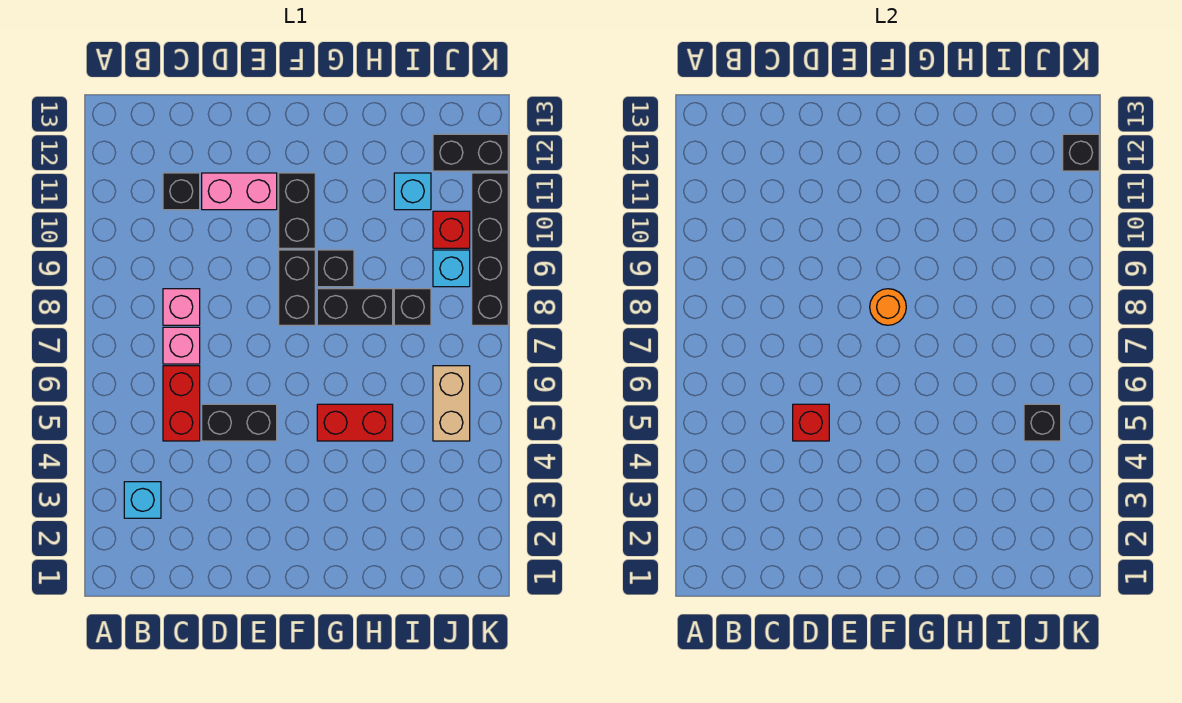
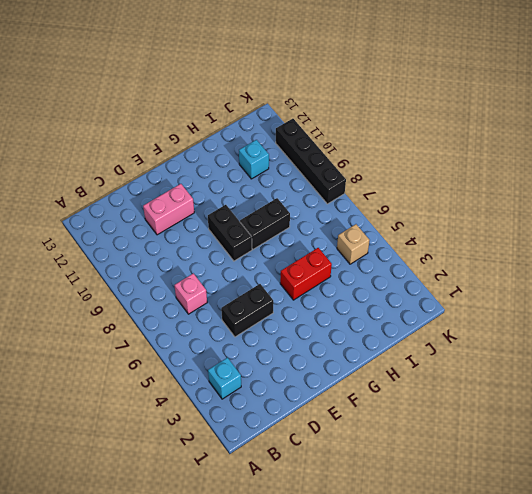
tan brick J5 level 1 -> tan brick J5:J6 level 1
none -> red brick C5:C6 level 1
none -> pink brick C8 level 1
none -> black brick C11 level 1

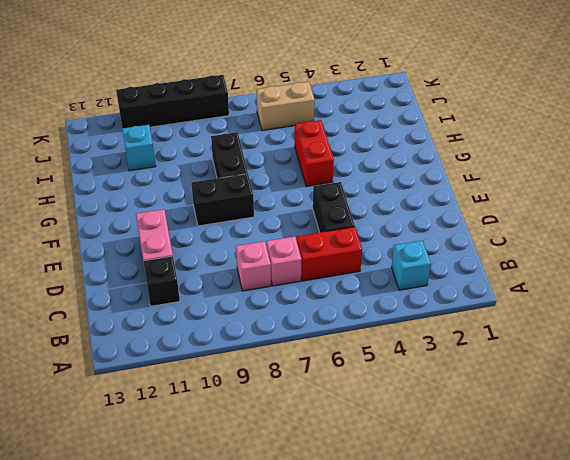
none -> black brick F10:F11 level 1
none -> black brick G9 level 1
none -> black brick I8 level 1

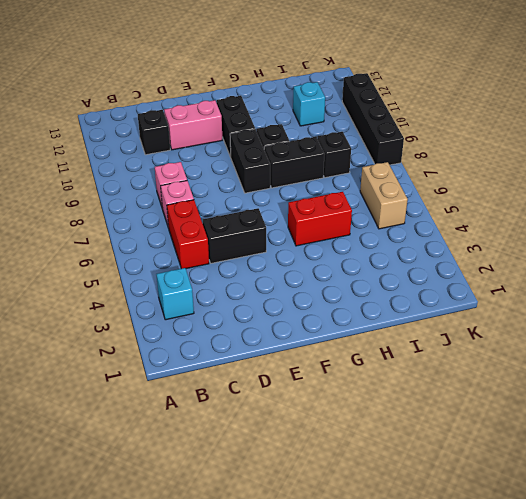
none -> cyan brick J9 level 1
none -> red brick J10 level 1
none -> black brick J12:K12 level 1

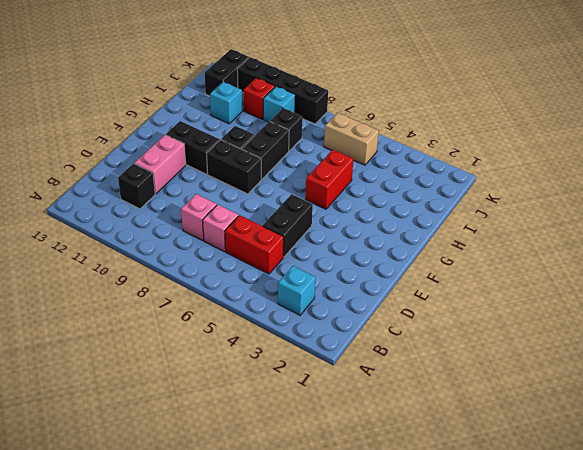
none -> red brick D5 level 2
none -> orange round brick F8 level 2
none -> black brick J5 level 2

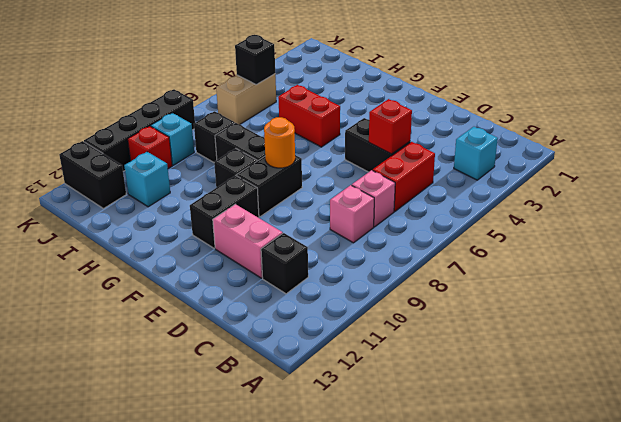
none -> black brick K12 level 2

